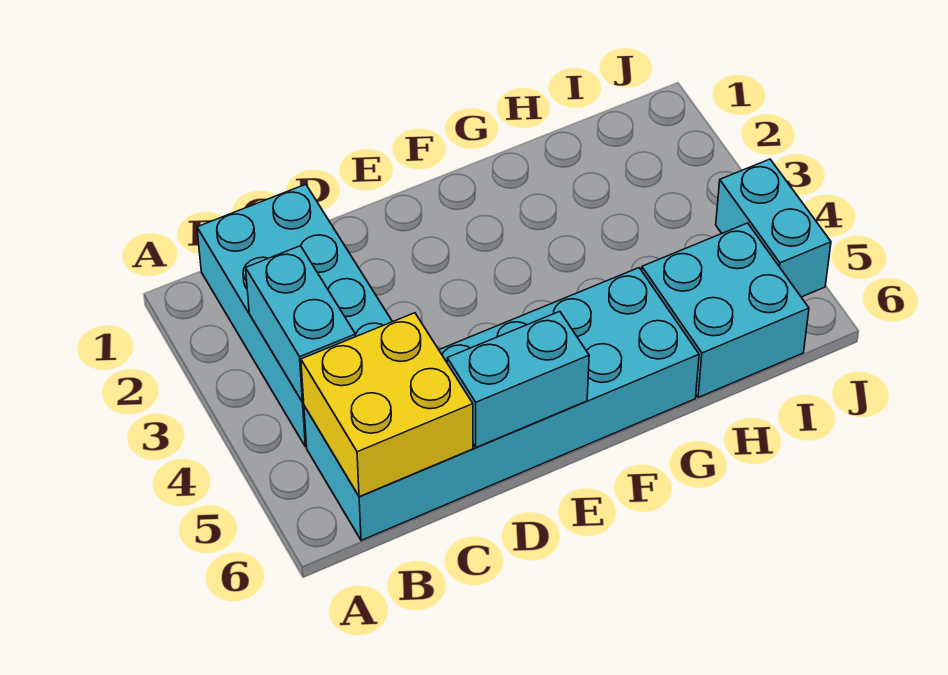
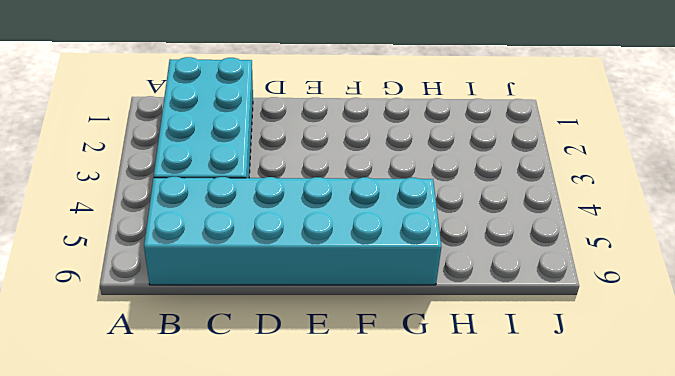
none -> cyan brick H5:I6 level 1
none -> cyan brick J4:J5 level 1

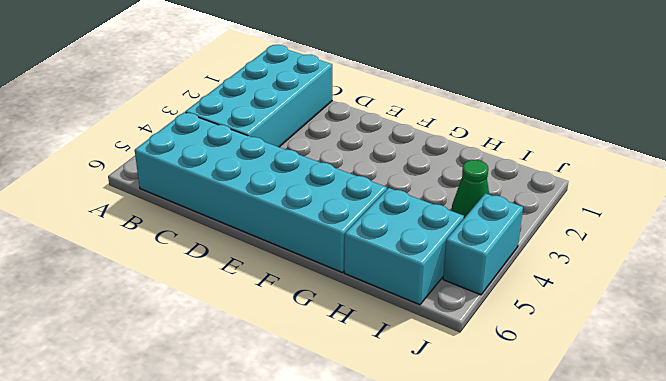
green cone I3 level 1 -> none
none -> cyan brick B3:B4 level 2
none -> yellow brick B5:C6 level 2

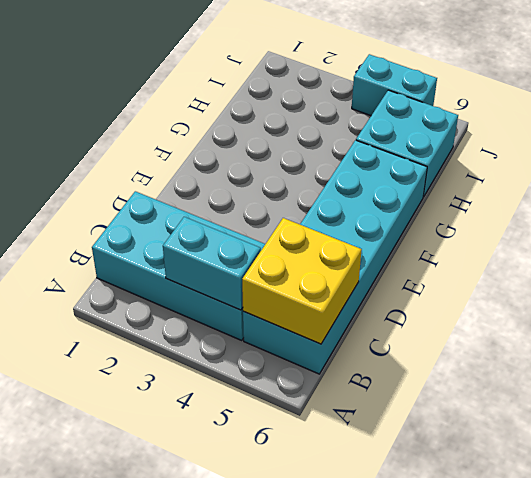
none -> cyan brick D6:E6 level 2

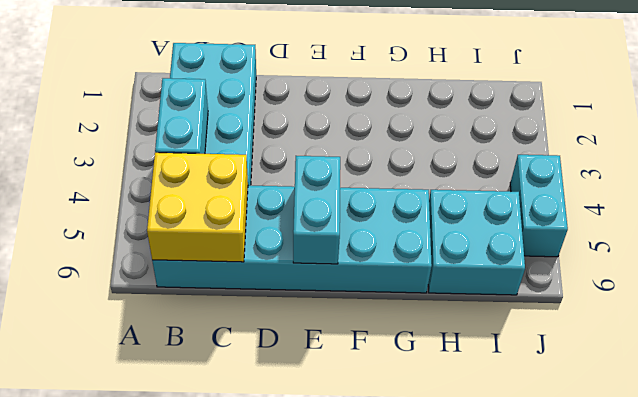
cyan brick E5:E6 level 2 -> cyan brick D6:E6 level 2

